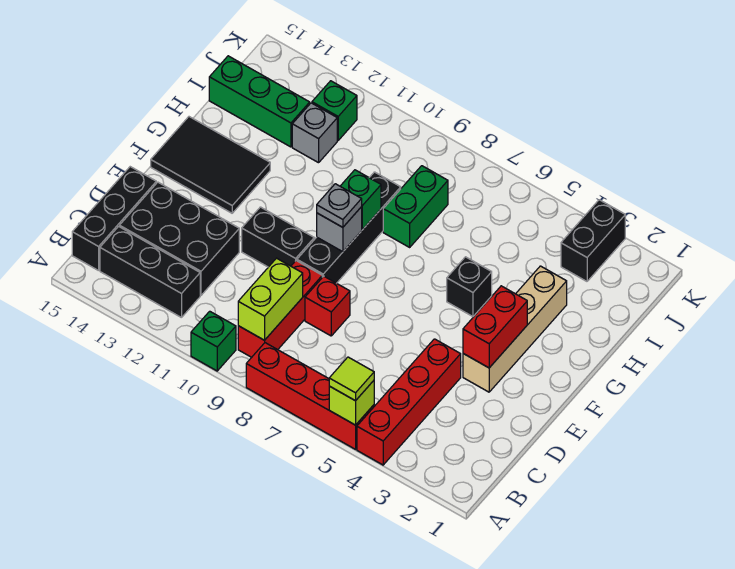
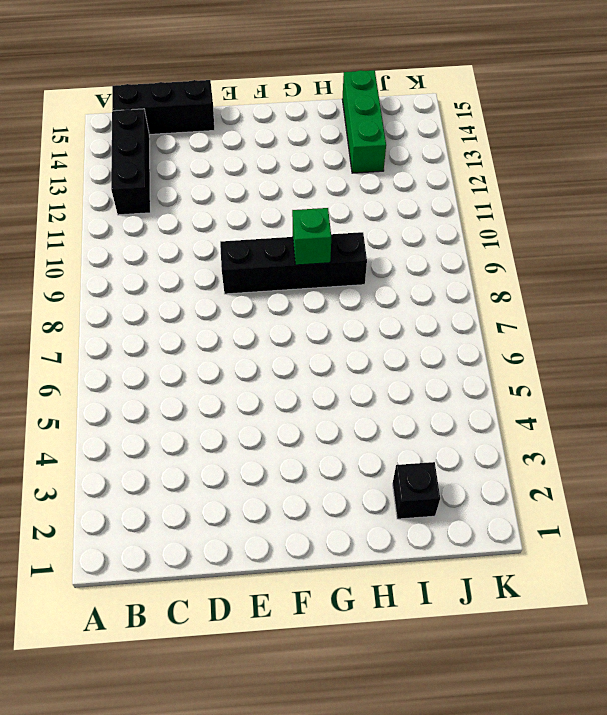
black brick I2 level 1 -> black brick G5 level 1
none -> red brick A4:D4 level 1
none -> red brick A5:A8 level 1
none -> green brick A10 level 1

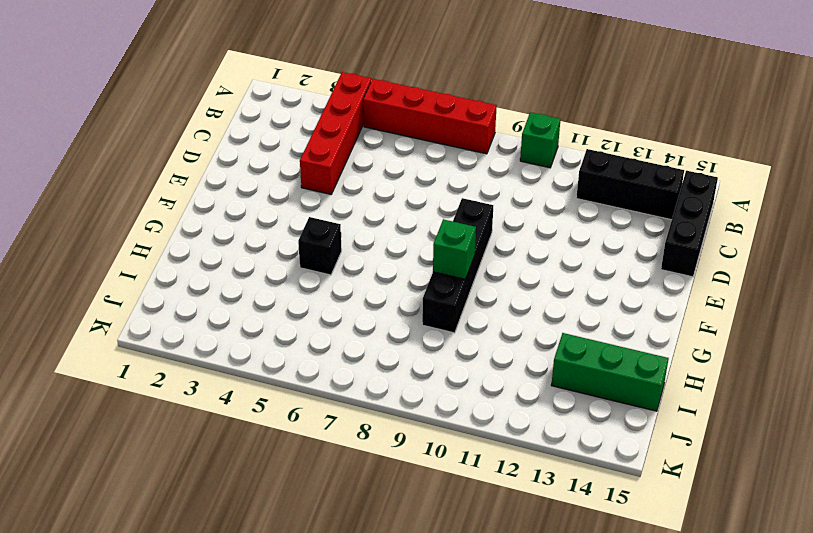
none -> red brick B9:D9 level 1
none -> black brick C12:D14 level 1
none -> red brick D8 level 1

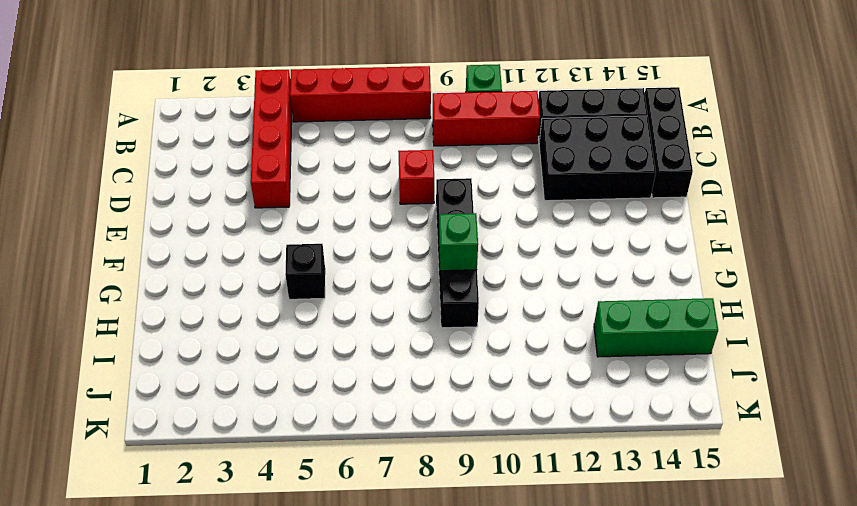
red brick B9:B11 level 1 -> red brick B9:D9 level 1
none -> tan brick E3:H3 level 1
none -> black brick E10:E11 level 1
none -> black tile F13:G15 level 1

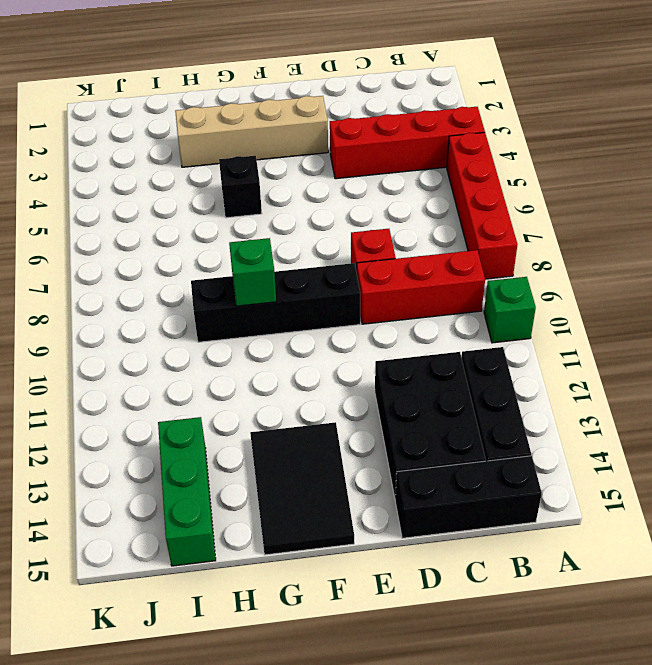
none -> black brick E10:E11 level 1
none -> green brick H8:I8 level 1
none -> grey brick I12 level 1

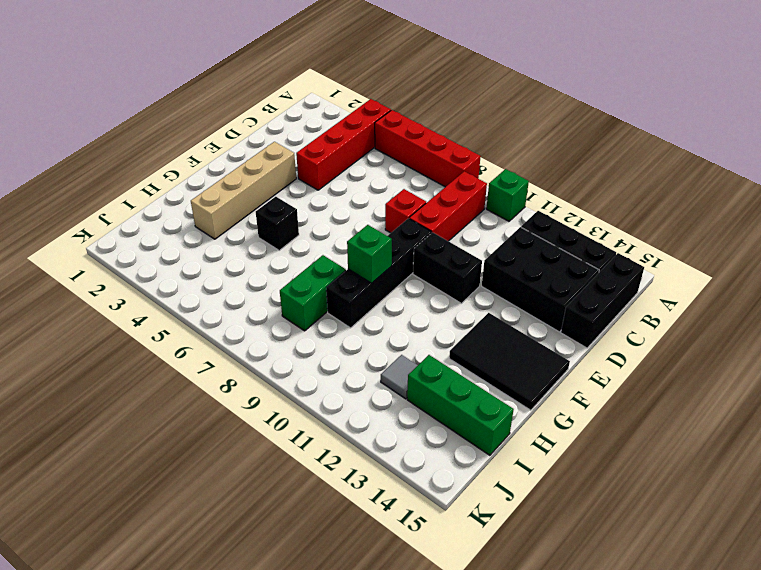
grey tile I12 level 1 -> grey brick I12 level 1
none -> black brick J3:K3 level 1
none -> green brick J12 level 1
none -> lime brick A5 level 2

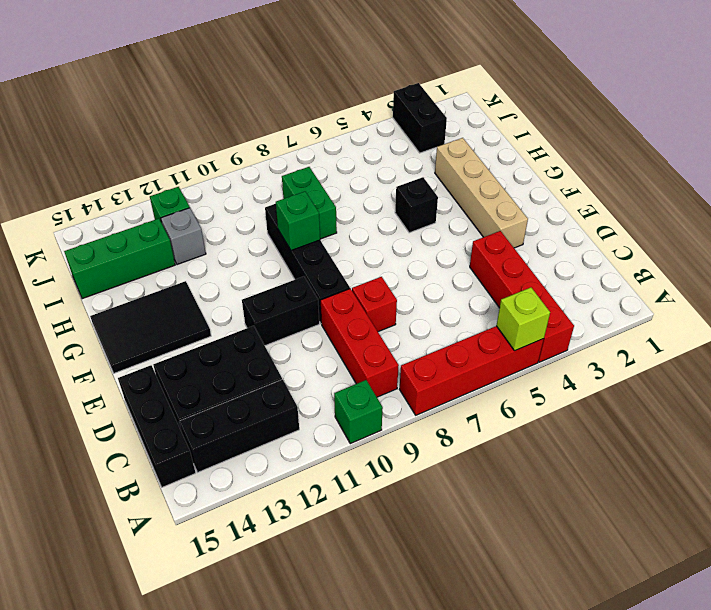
none -> lime brick B9:C9 level 2
none -> red brick E3:F3 level 2
none -> grey brick F9 level 2

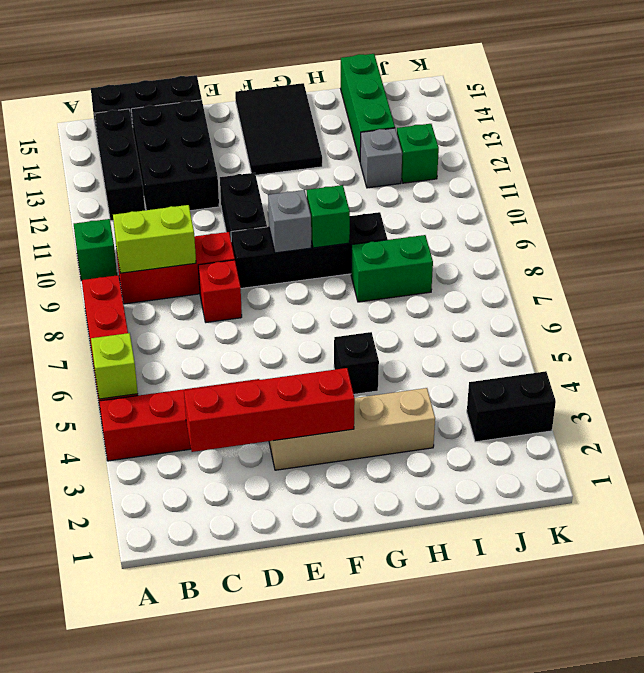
red brick C3:F3 level 2 -> red brick E3:F3 level 2
none -> lime tile A5 level 3
none -> grey plate F9 level 3

